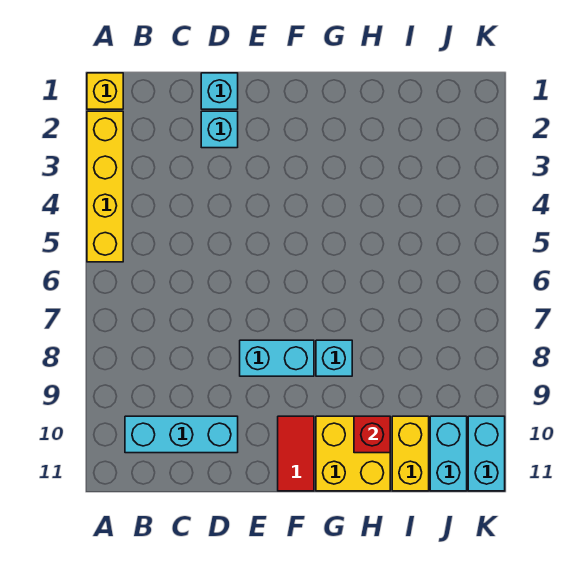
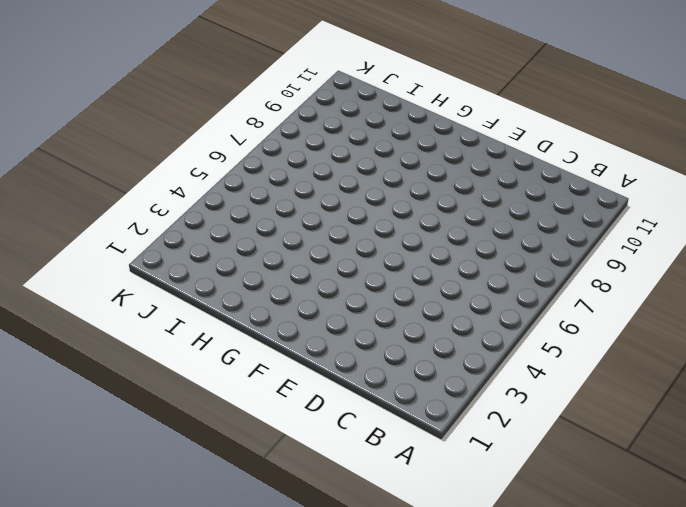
none -> yellow brick A1 level 1
none -> yellow brick A2:A5 level 1
none -> cyan brick B10:D10 level 1

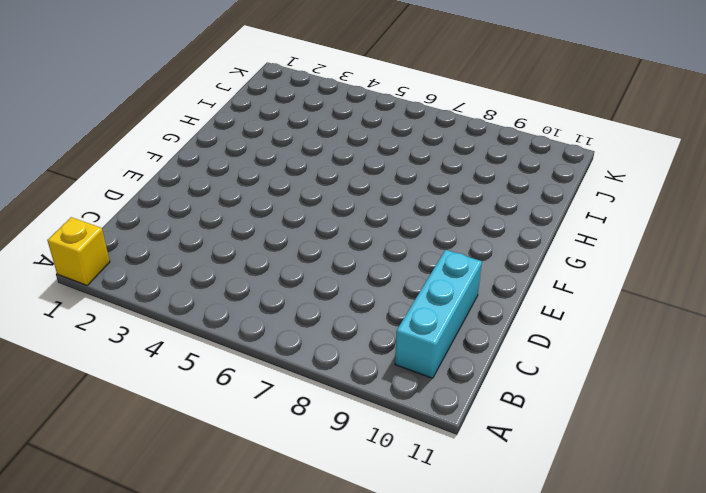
none -> yellow brick A2:A5 level 1
none -> cyan brick D1 level 1
none -> cyan brick D2 level 1

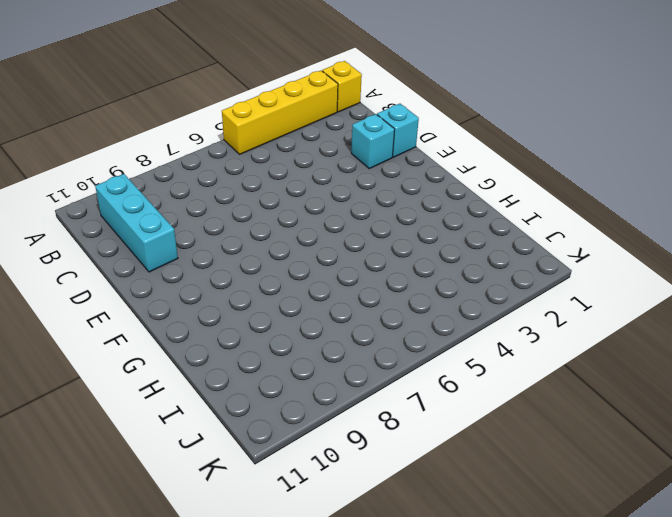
none -> cyan brick E8:F8 level 1
none -> red tile F10:F11 level 1
none -> cyan brick G8 level 1

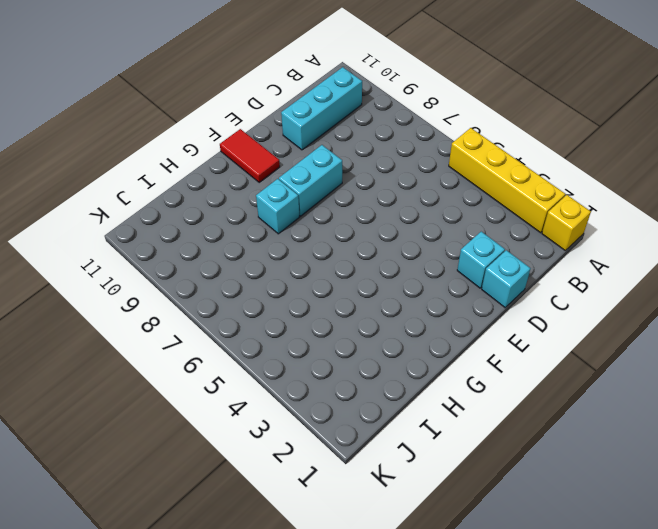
none -> yellow brick G10:H11 level 1
none -> yellow brick I10:I11 level 1
none -> cyan brick J10:J11 level 1

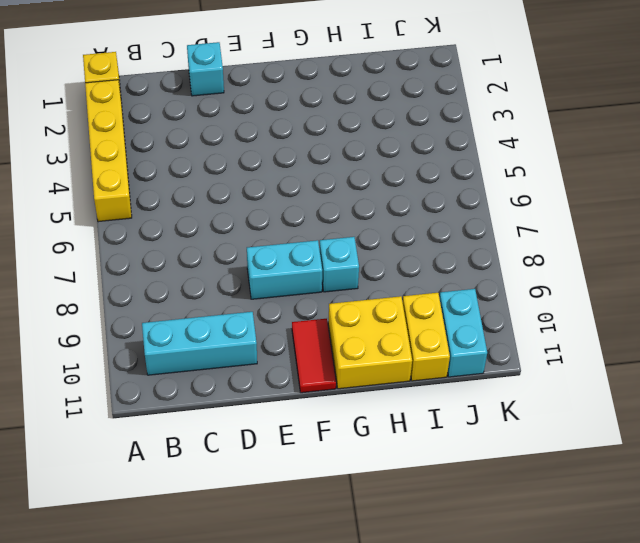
none -> cyan brick D2 level 1
none -> cyan brick K10:K11 level 1
none -> red brick H10 level 2

